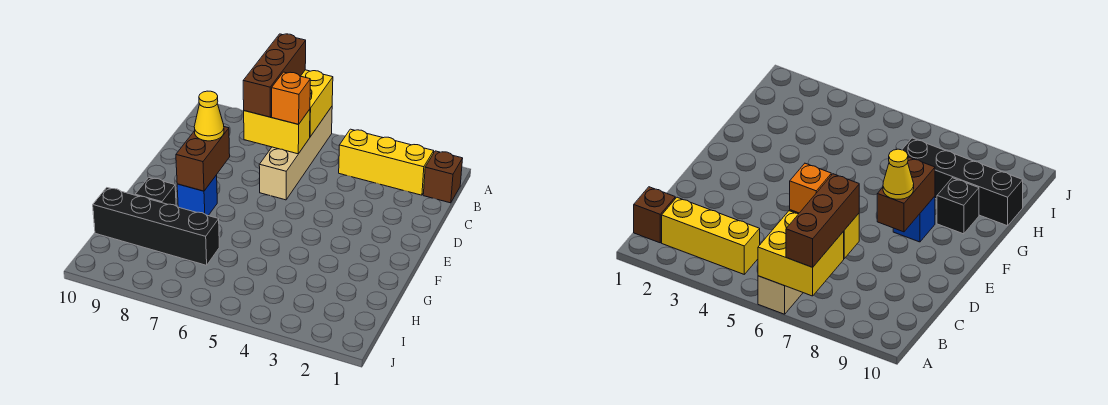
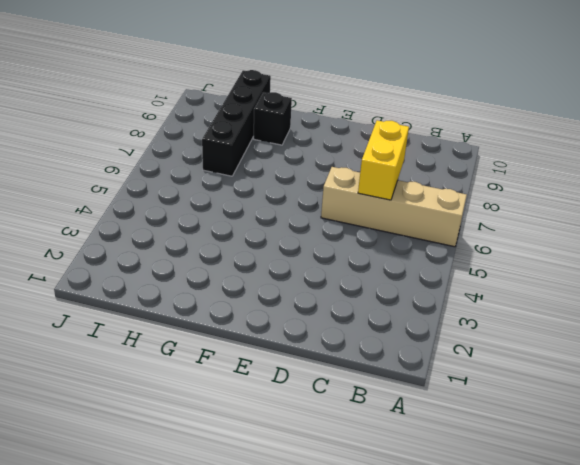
none -> brown brick B1 level 1
none -> yellow brick B2:B4 level 1
none -> blue brick F8 level 1

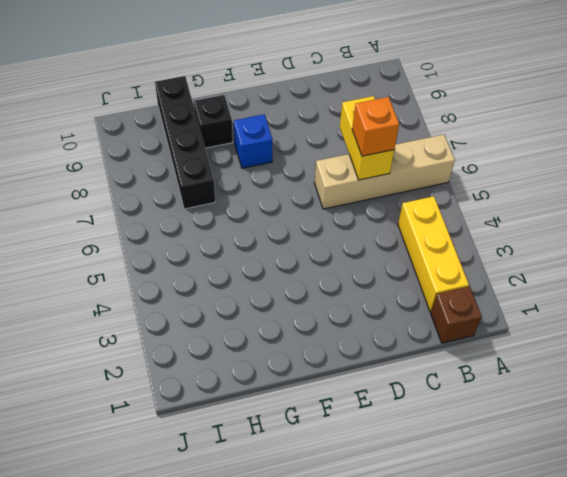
none -> yellow brick A6:B7 level 2
none -> brown brick E8:F8 level 2
none -> brown brick A7:C7 level 3

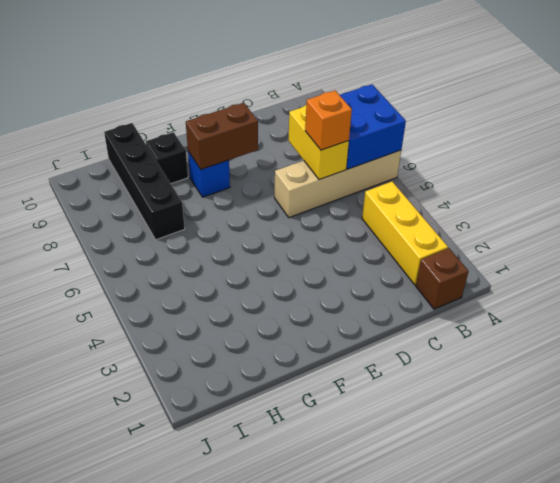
blue brick A6:B7 level 2 -> yellow brick A6:B7 level 2
none -> brown brick A7:C7 level 3
none -> yellow cone E8 level 3

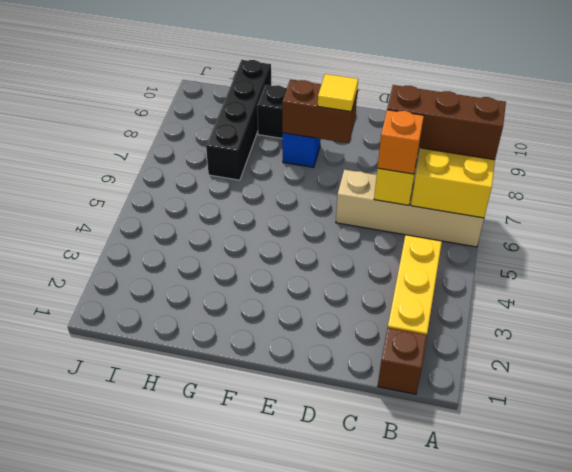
yellow tile E8 level 3 -> yellow cone E8 level 3

